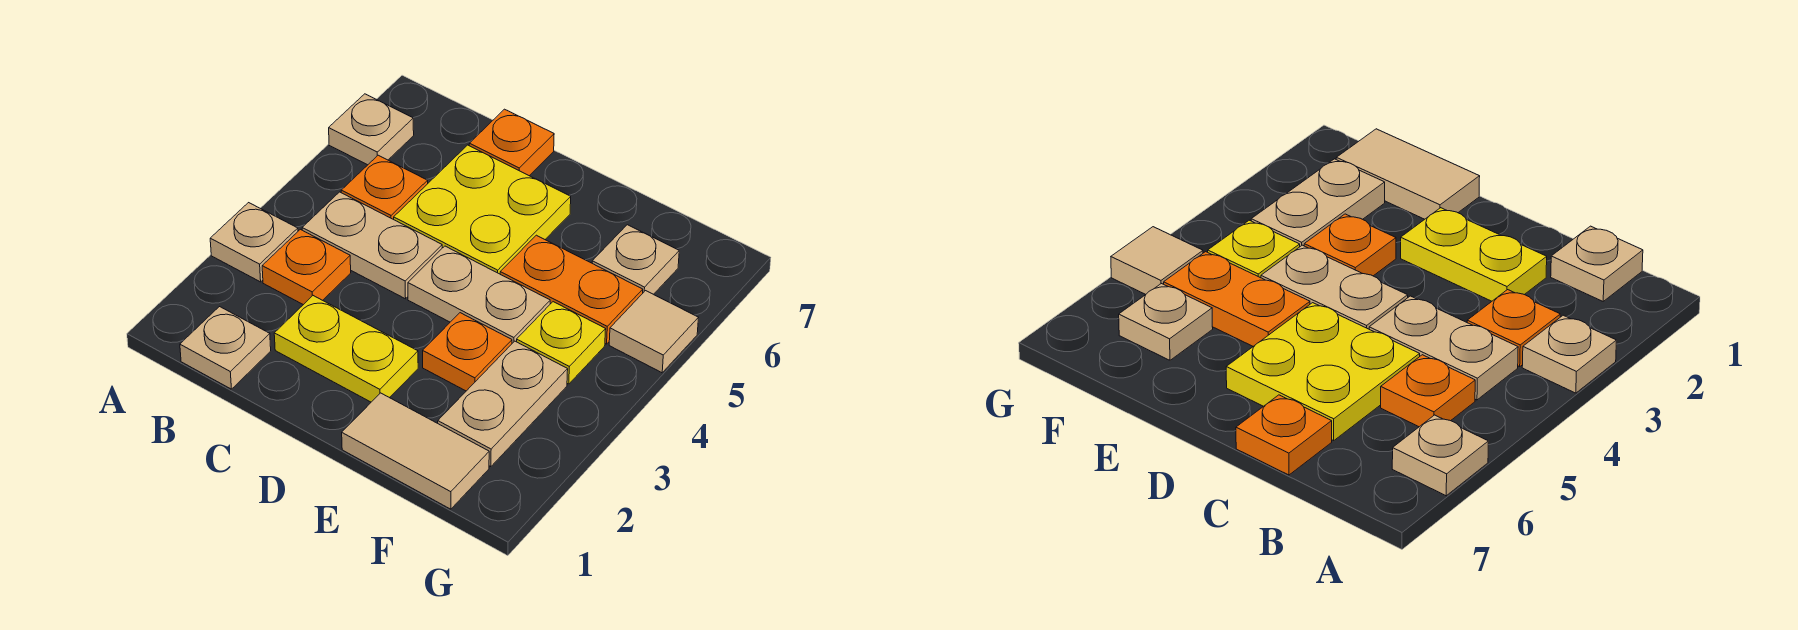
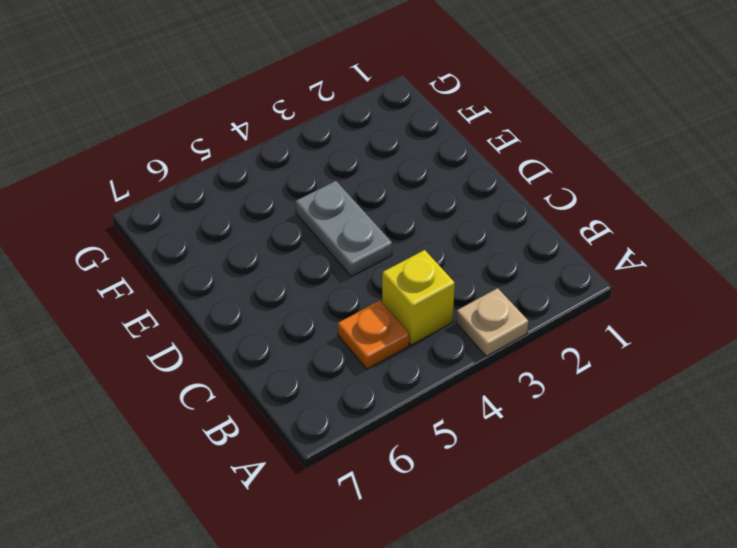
yellow brick B4 level 1 -> tan plate B4:C4 level 1
grey plate D4:E4 level 1 -> tan plate D4:E4 level 1
none -> tan plate A6 level 1
none -> tan plate B1 level 1
none -> orange plate B3 level 1

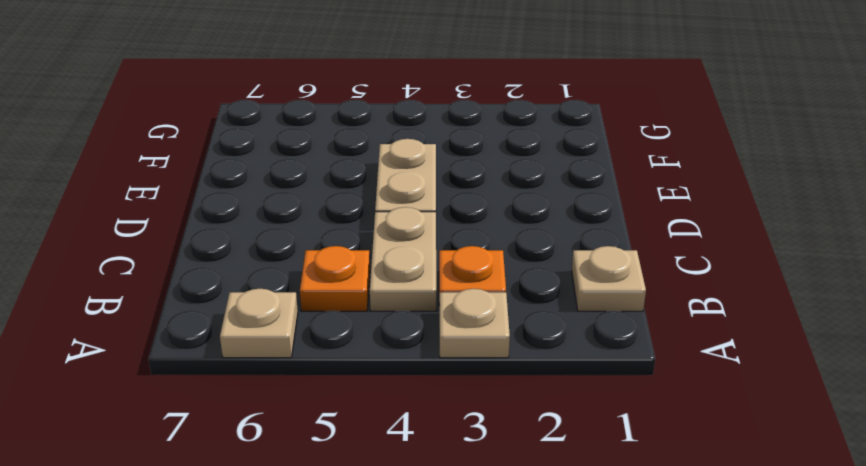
none -> yellow plate C2:D2 level 1
none -> yellow plate C5:D6 level 1
none -> orange plate C7 level 1

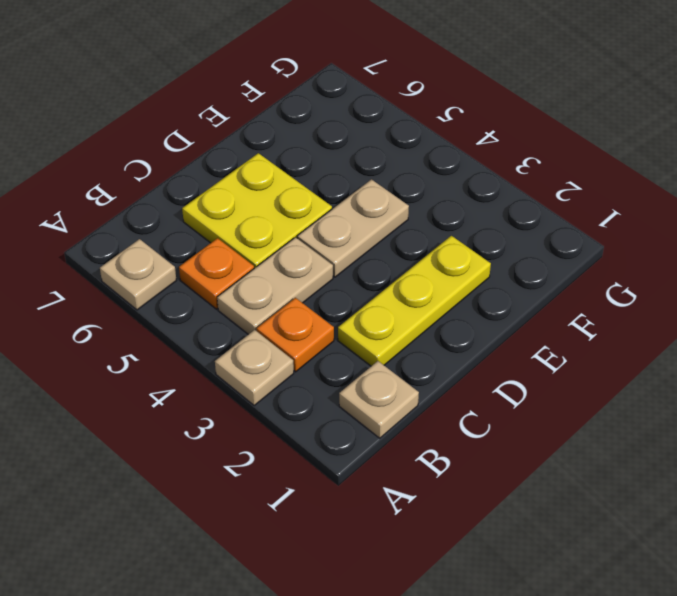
yellow plate C2:E2 level 1 -> yellow plate C2:D2 level 1
none -> orange plate C7 level 1
none -> tan tile E1:F1 level 1
none -> orange plate E3 level 1

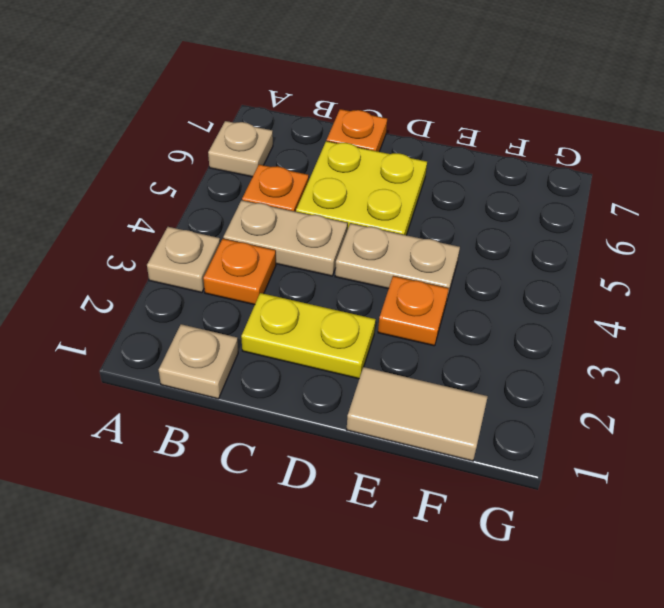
none -> orange plate E5:F5 level 1
none -> tan plate F2:F3 level 1
none -> yellow plate F4 level 1

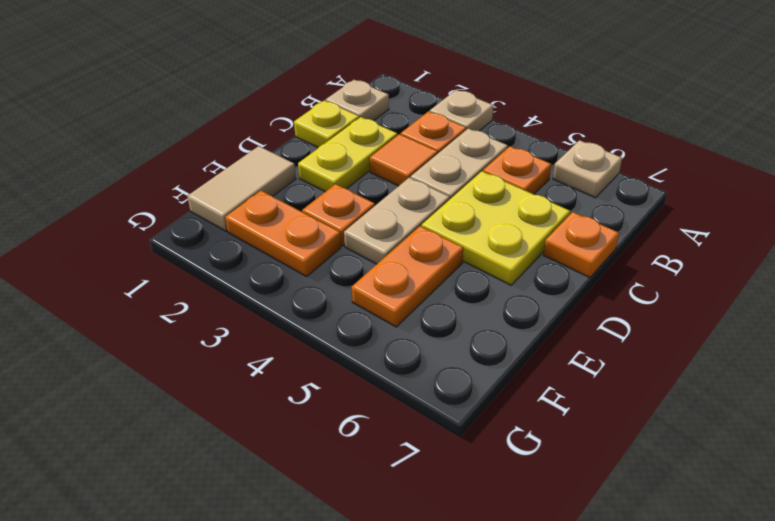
yellow plate C1 level 1 -> yellow plate F4 level 1
orange tile C3 level 1 -> none
orange plate F2:F3 level 1 -> tan plate F2:F3 level 1
none -> tan plate F6 level 1
none -> tan tile G5 level 1

